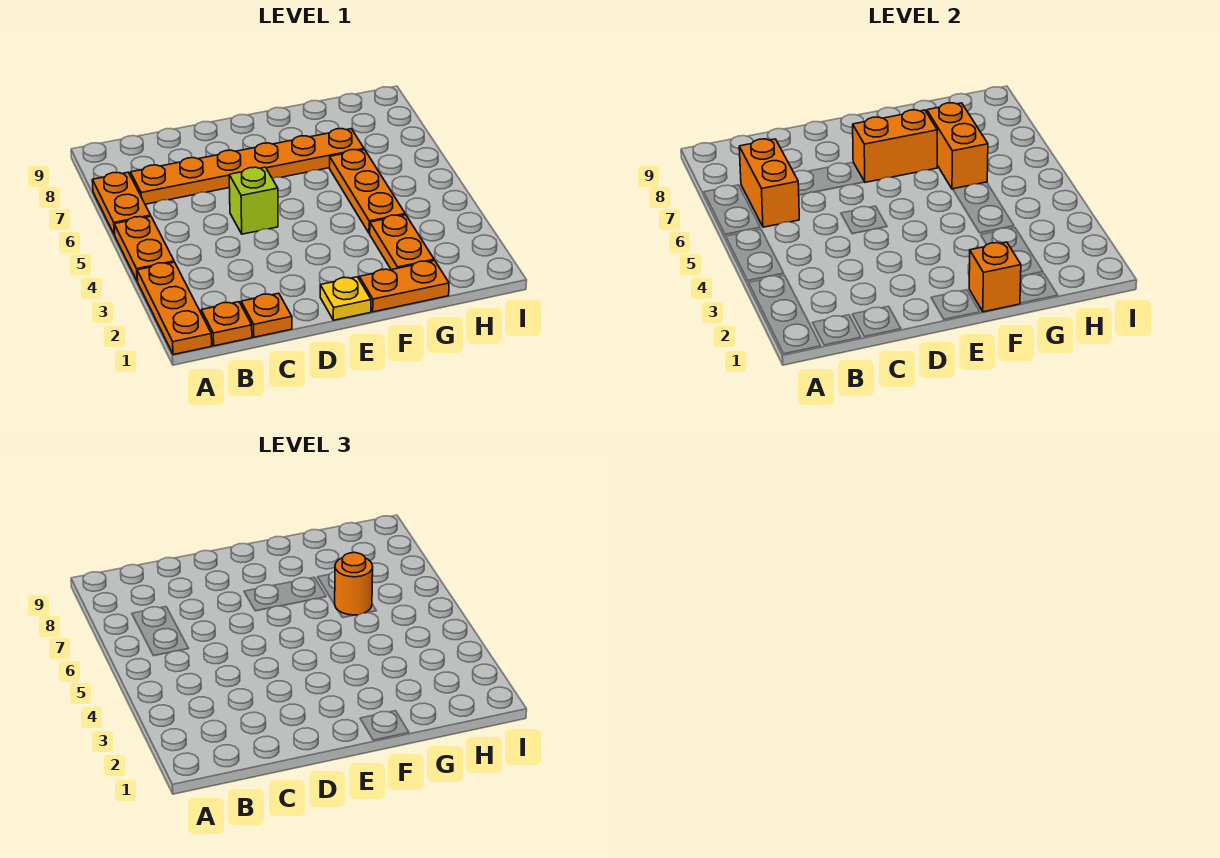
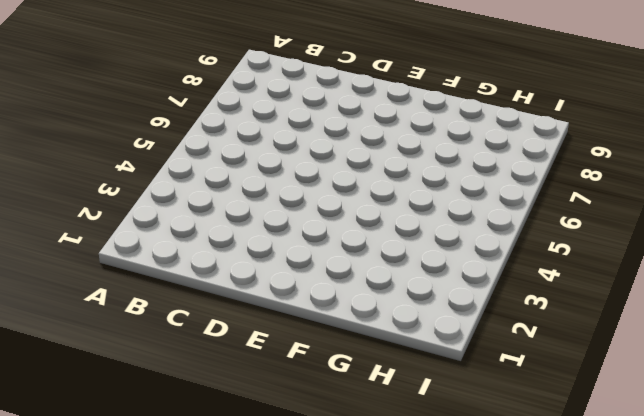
none -> orange plate A1:A3 level 1
none -> orange plate A4:A5 level 1
none -> orange plate A6:A7 level 1

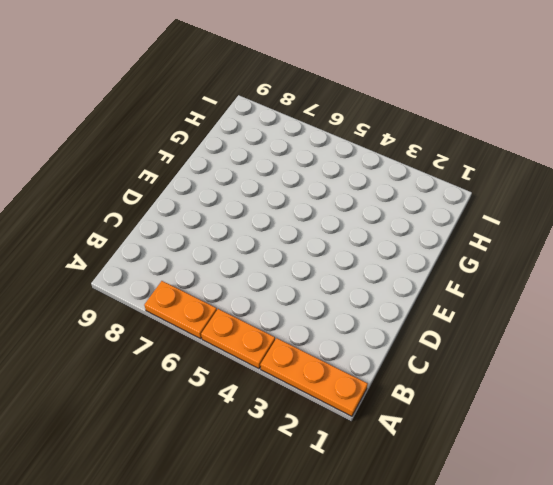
none -> orange plate B1 level 1
none -> orange plate B7:G7 level 1
none -> orange plate C1 level 1

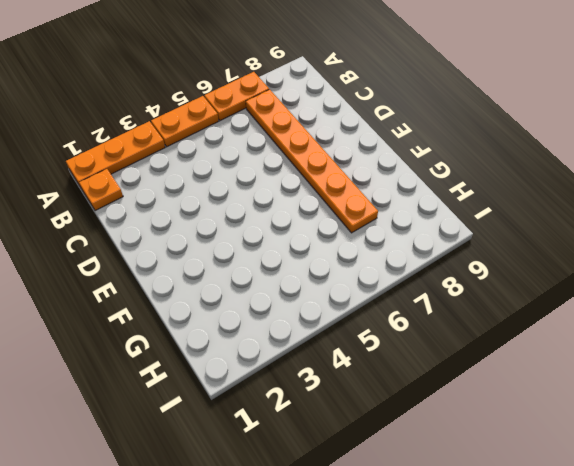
none -> orange plate C1 level 1
none -> lime brick D5 level 1
none -> yellow plate E1 level 1

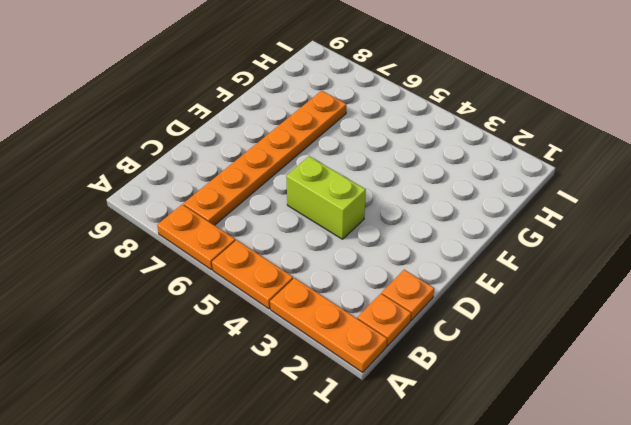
lime brick D4:D5 level 1 -> lime brick D5 level 1
none -> yellow plate E1 level 1
none -> orange plate F1:G1 level 1
none -> orange plate G2:G3 level 1

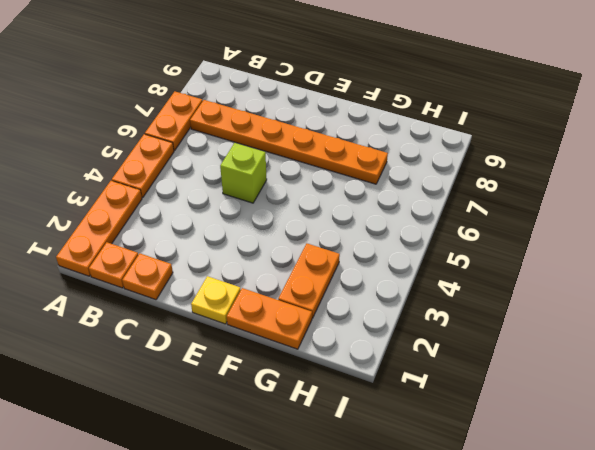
none -> orange plate G4:G6 level 1
none -> orange brick B6:B7 level 2
none -> orange brick E7:F7 level 2

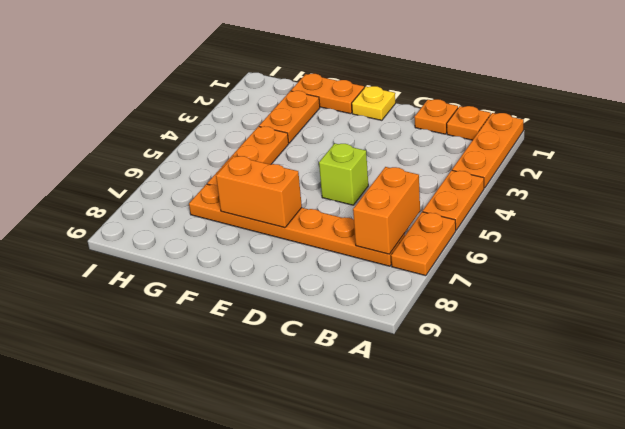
none -> orange brick F1 level 2
none -> orange brick G6:G7 level 2
none -> orange round brick G6 level 3

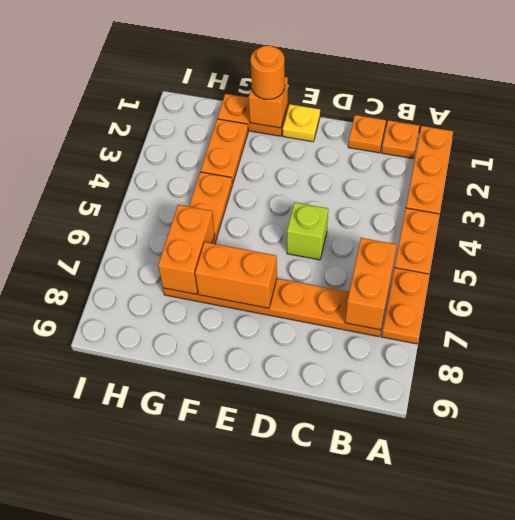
orange round brick F1 level 3 -> orange round brick G6 level 3

